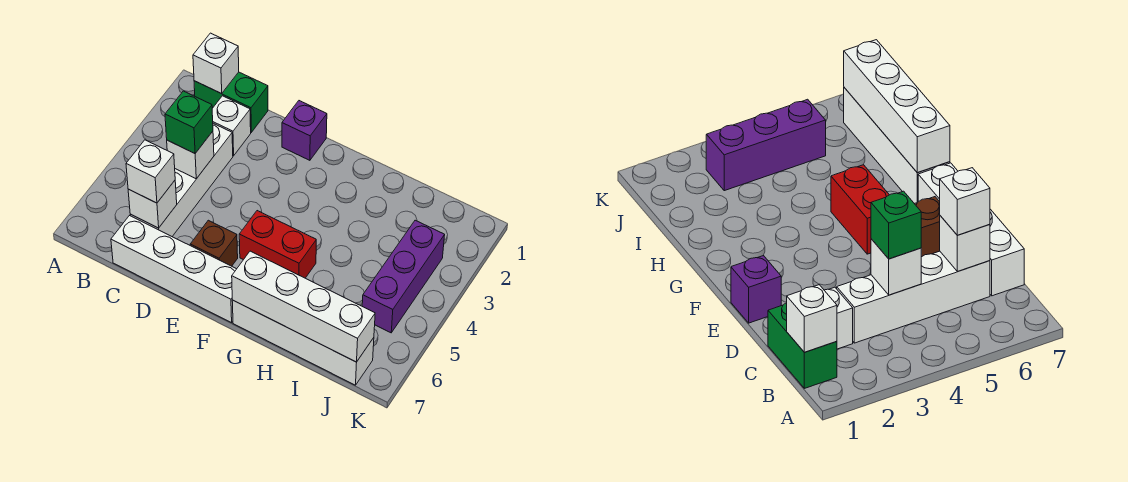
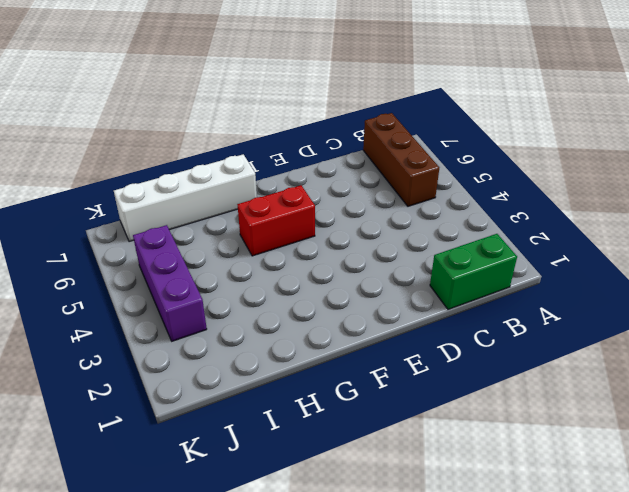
brown brick B5:B7 level 1 -> none
none -> white brick C2 level 1
none -> white brick C3:C6 level 1
none -> white brick C7:F7 level 1

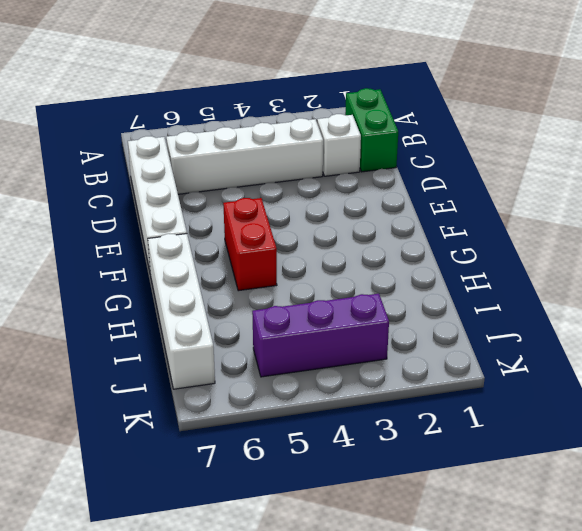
none -> purple brick E1 level 1
none -> brown brick E6 level 1
none -> white brick B1 level 2

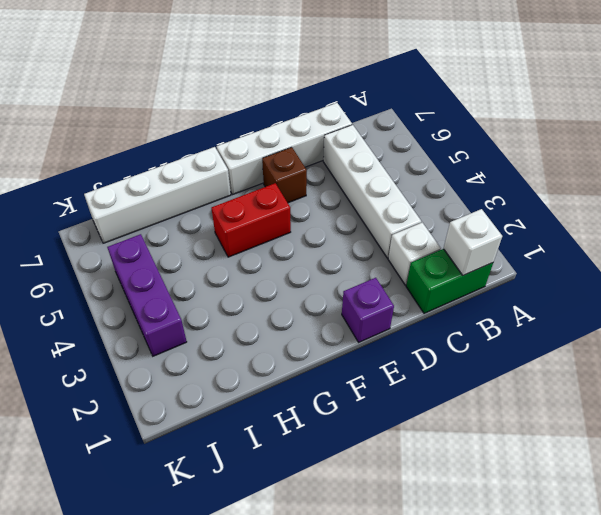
none -> white brick C4 level 2
none -> white brick C6 level 2
none -> white brick G7:J7 level 2

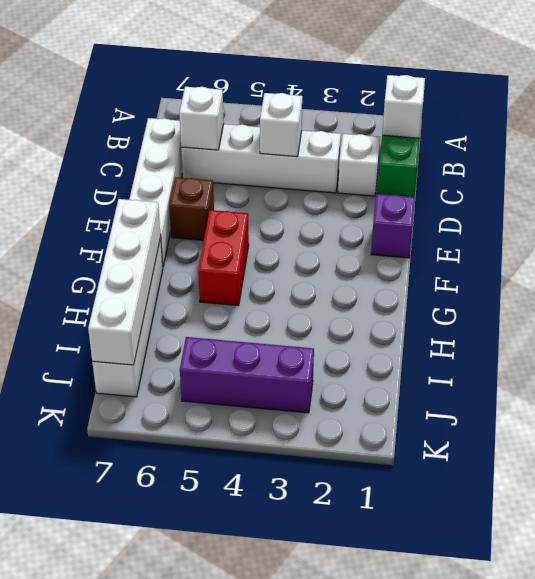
none -> green brick C4 level 3
none -> white brick C6 level 3

